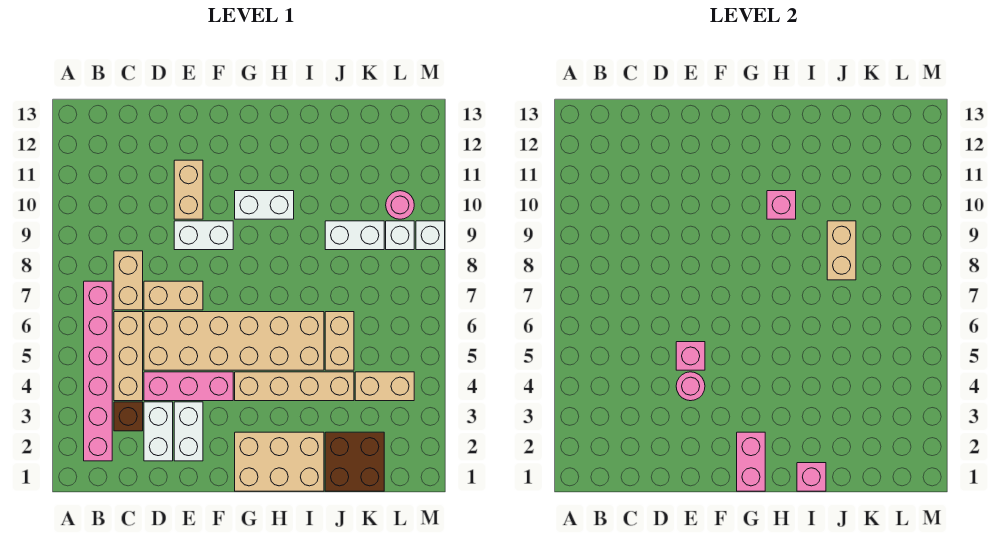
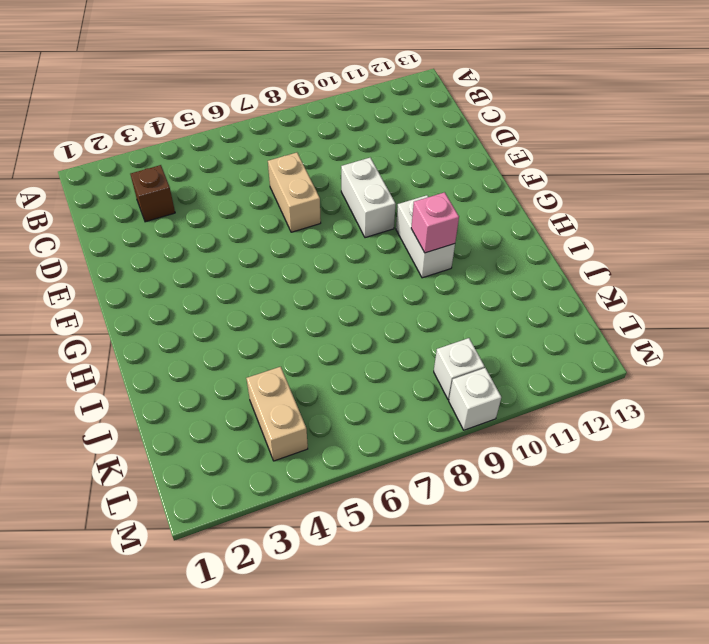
none -> pink brick B2:B7 level 1
none -> tan brick C4:C6 level 1
none -> tan brick C7:C8 level 1

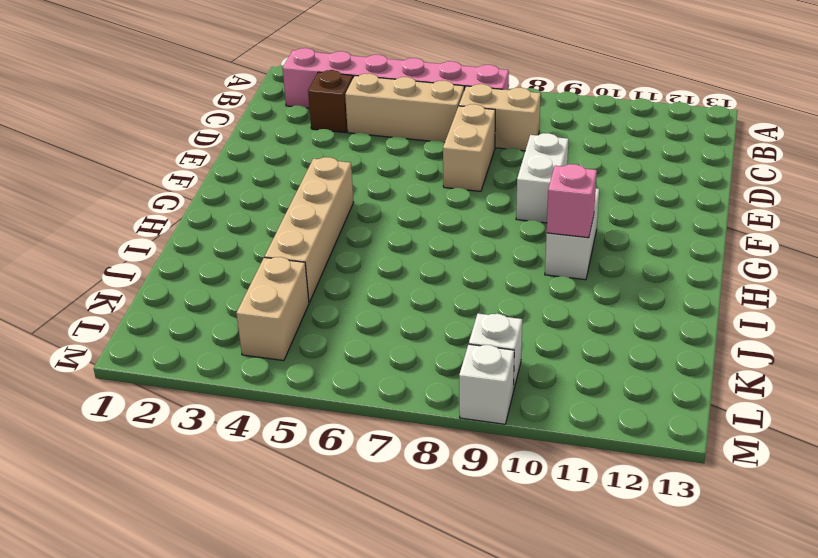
none -> white brick D2:D3 level 1
none -> pink brick D4:F4 level 1
none -> tan brick D5:I6 level 1

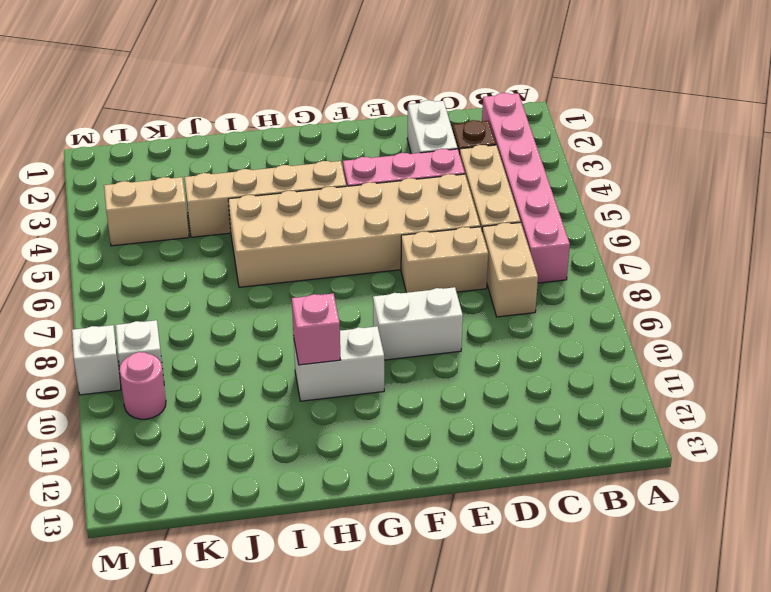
none -> white brick E2:E3 level 1
none -> tan brick E10:E11 level 1
none -> tan brick G1:I2 level 1

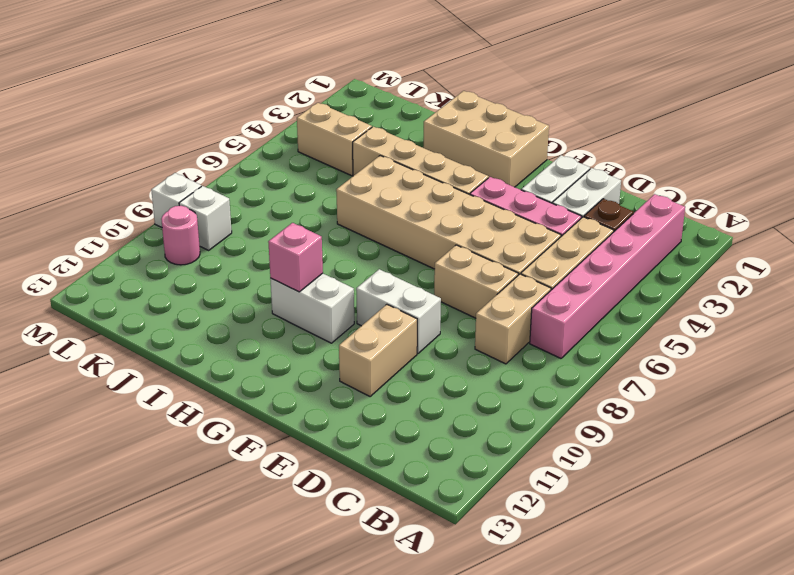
none -> brown brick J1:K2 level 1
none -> tan brick J5:J6 level 1
none -> white brick J9:K9 level 1

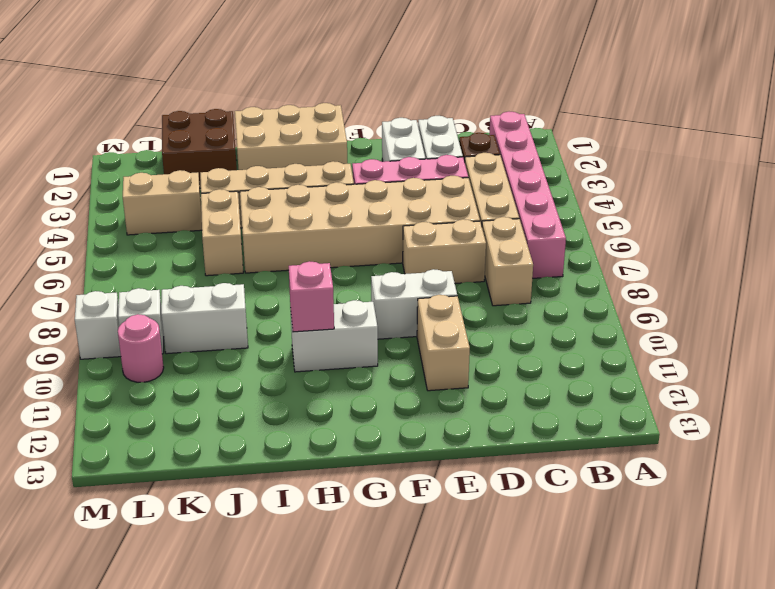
none -> pink round brick E4 level 2
none -> pink brick E5 level 2
none -> pink brick G1:G2 level 2

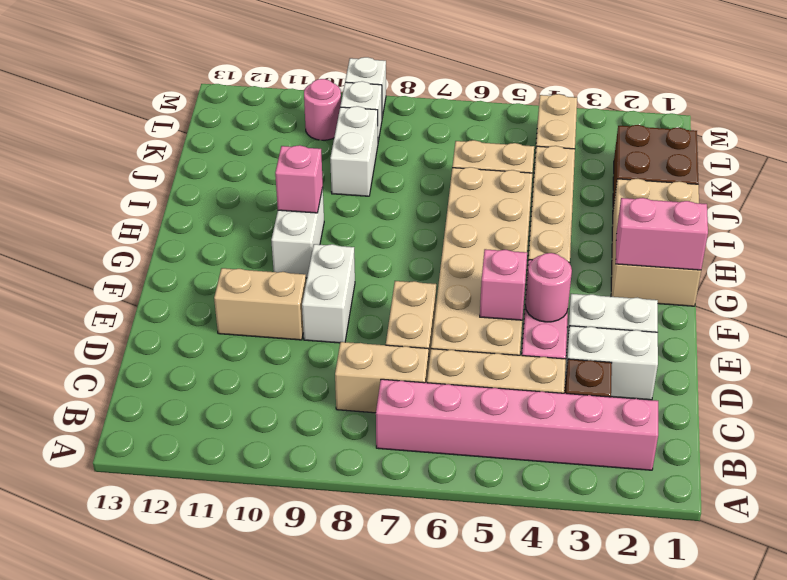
none -> pink brick I1 level 2
none -> tan brick J8:J9 level 2

